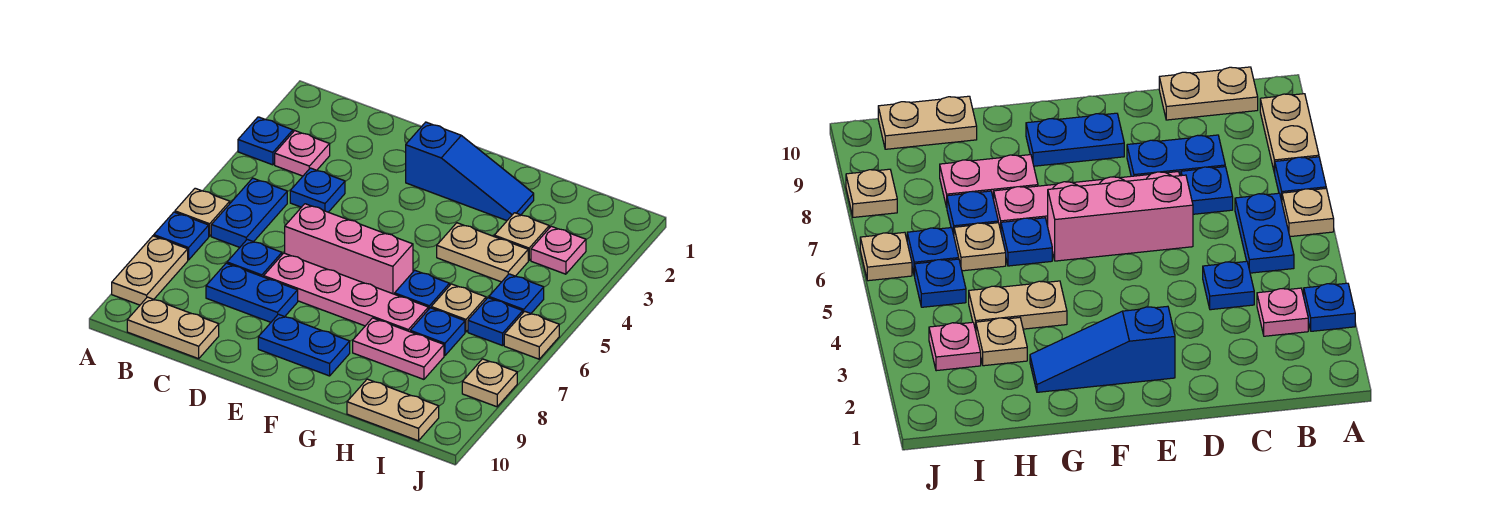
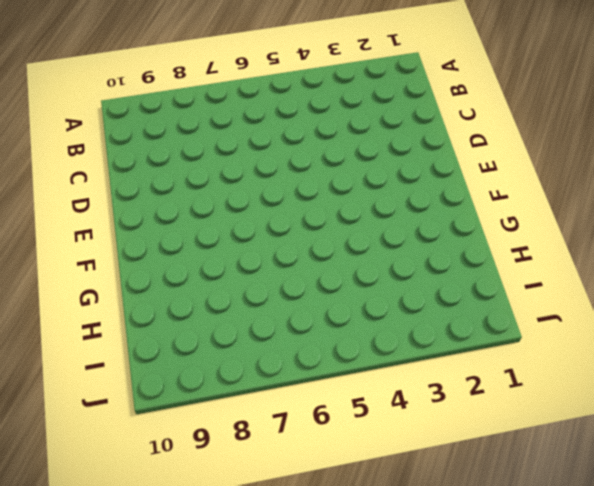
none -> blue plate A3 level 1
none -> tan plate A6 level 1
none -> blue plate A7 level 1

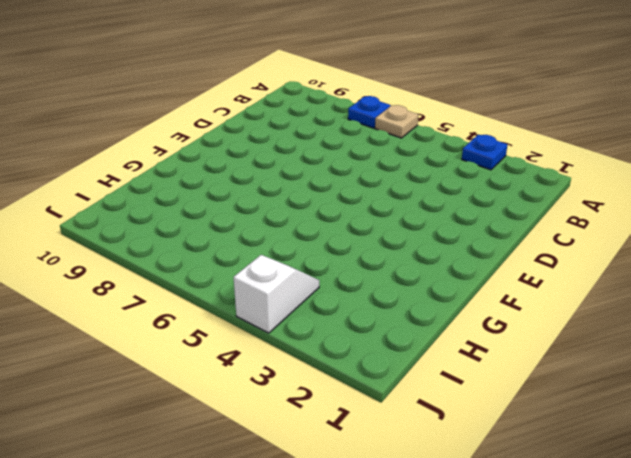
white slope I4:J4 level 1 top J -> none
none -> tan plate A8:A9 level 1
none -> pink plate B3 level 1
none -> blue plate B5:B6 level 1

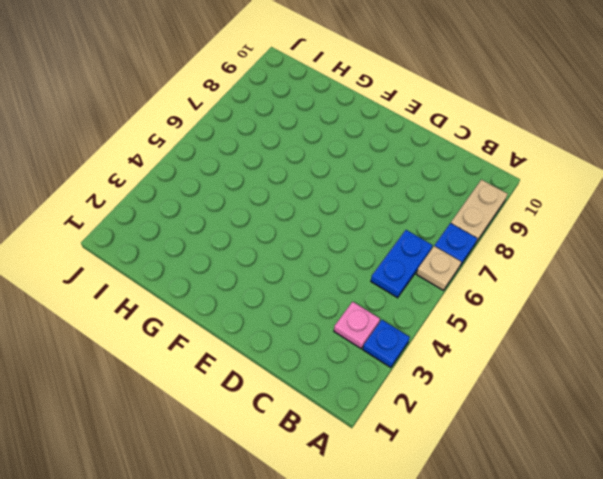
none -> tan plate B10:C10 level 1
none -> blue plate C4 level 1
none -> blue plate C7 level 1

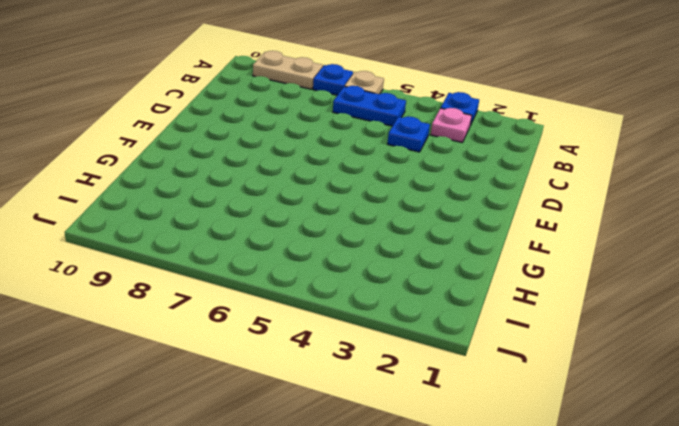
none -> tan plate B10:C10 level 1
none -> blue plate C7 level 1
none -> blue plate C8:D8 level 1

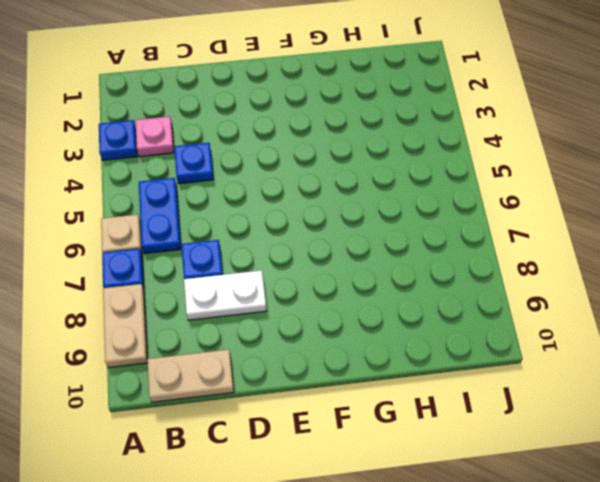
white plate C8:D8 level 1 -> blue plate C8:D8 level 1
none -> pink brick D6:F6 level 1
none -> pink plate D7:G7 level 1
none -> blue slope E2:G2 level 1 top E

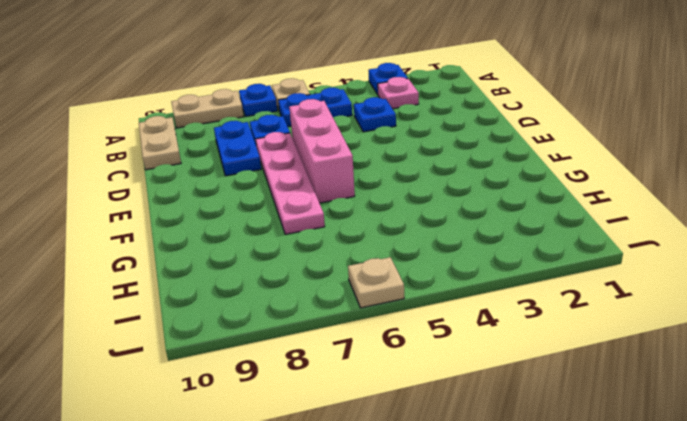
none -> blue slope E2:G2 level 1 top E
none -> blue plate E9:F9 level 1
none -> tan plate G4:H4 level 1

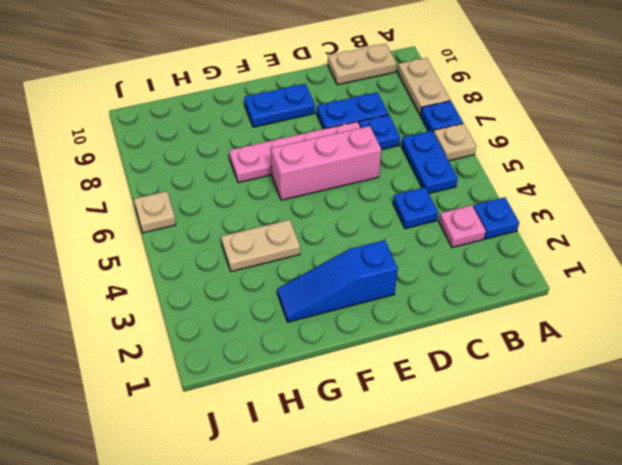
none -> blue plate G6 level 1
none -> pink plate G8:H8 level 1
none -> tan plate H3 level 1

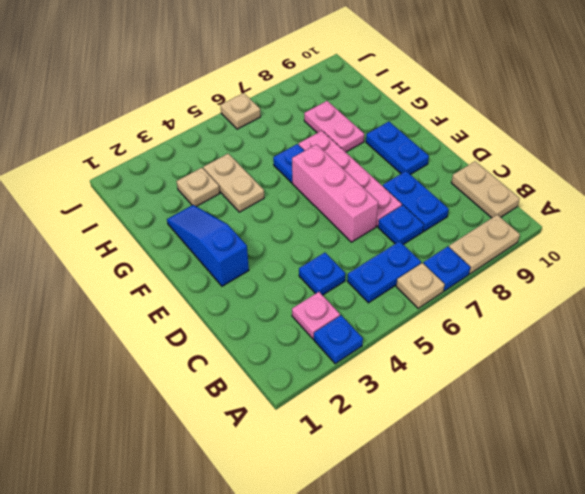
none -> tan plate H6 level 1
none -> blue plate H7 level 1
none -> tan plate H10:I10 level 1

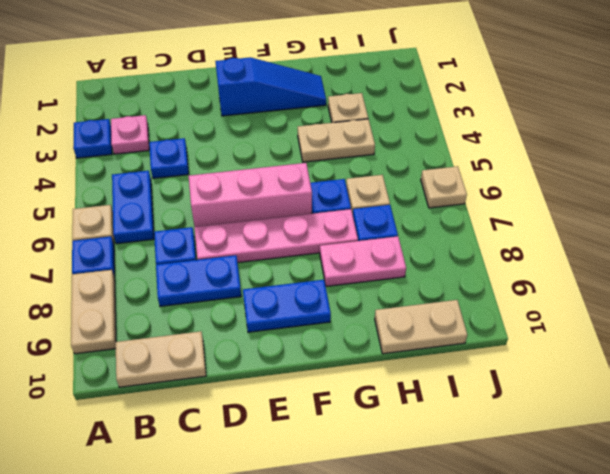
none -> pink plate I3 level 1
none -> blue plate I5 level 1
none -> blue plate I6 level 1

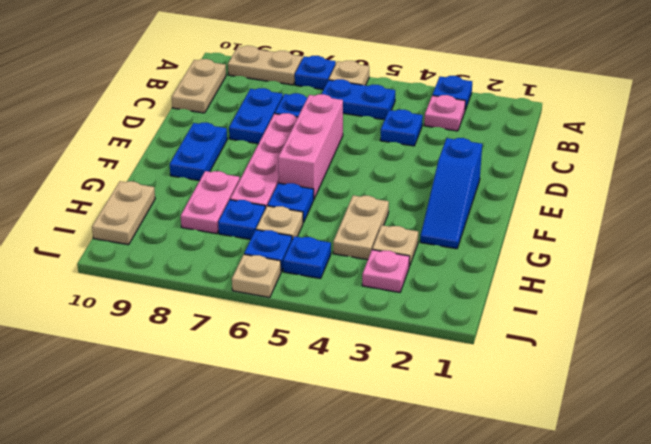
none -> tan plate J8 level 1

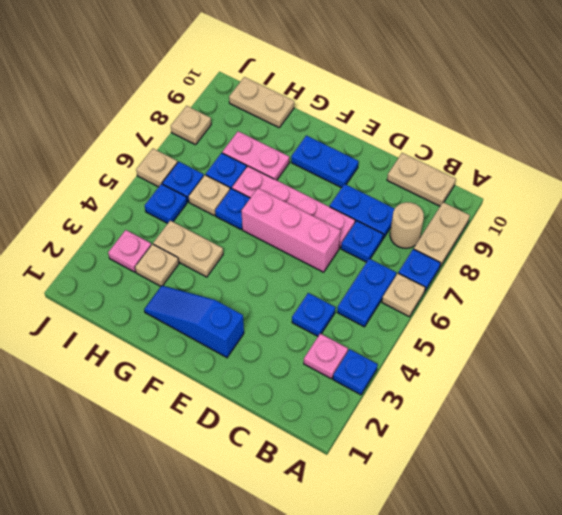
tan round brick B8 level 1 -> none

